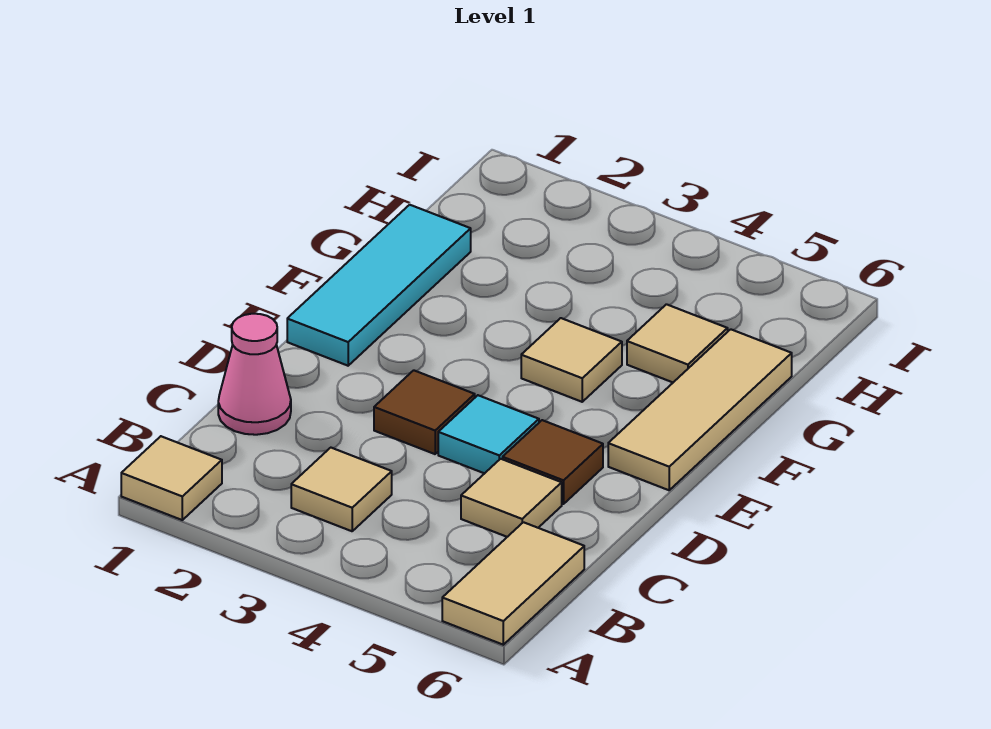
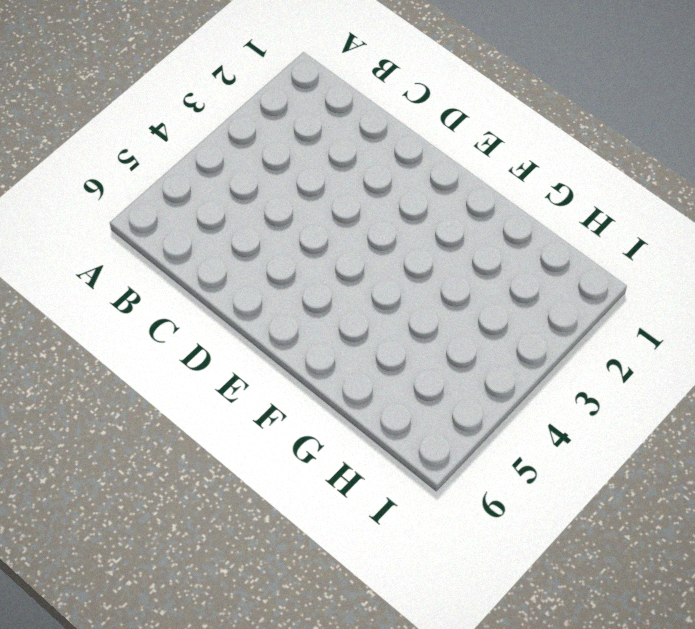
none -> tan tile A1 level 1
none -> tan tile A6:B6 level 1
none -> tan tile B3 level 1

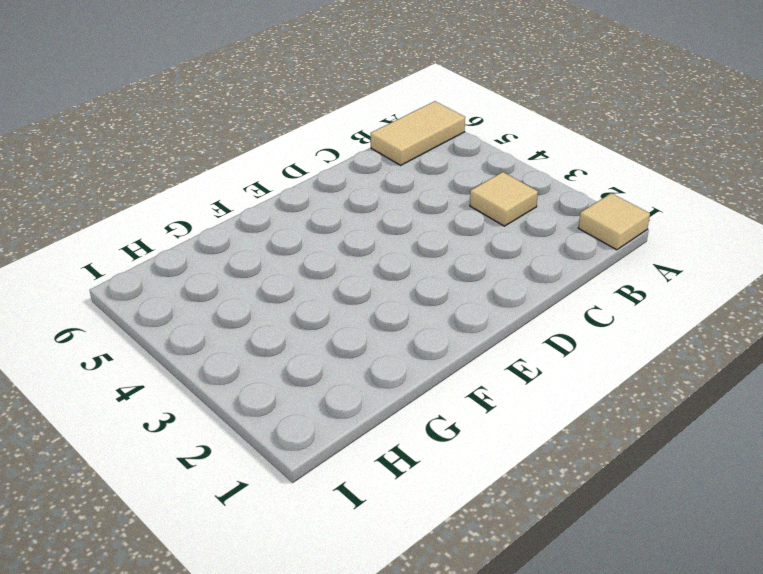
none -> pink cone C1 level 1
none -> tan tile C5 level 1
none -> brown tile D3 level 1

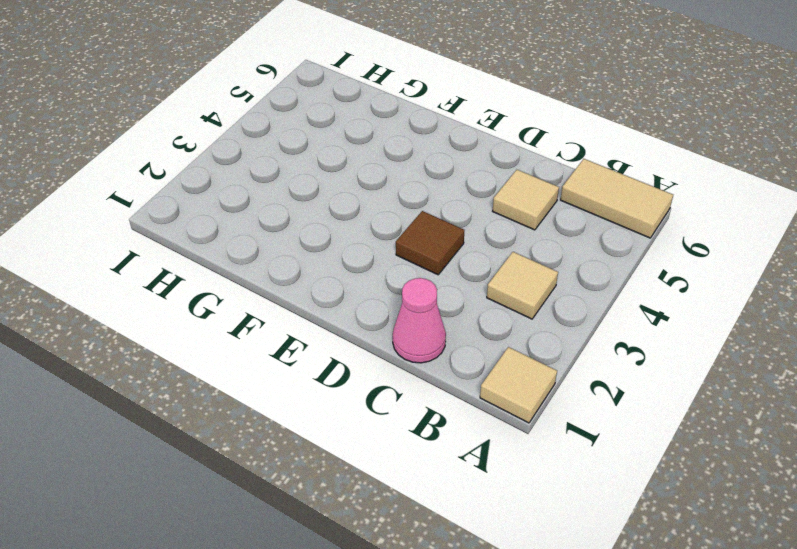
none -> cyan tile D4 level 1
none -> brown tile D5 level 1
none -> cyan tile E1:G1 level 1

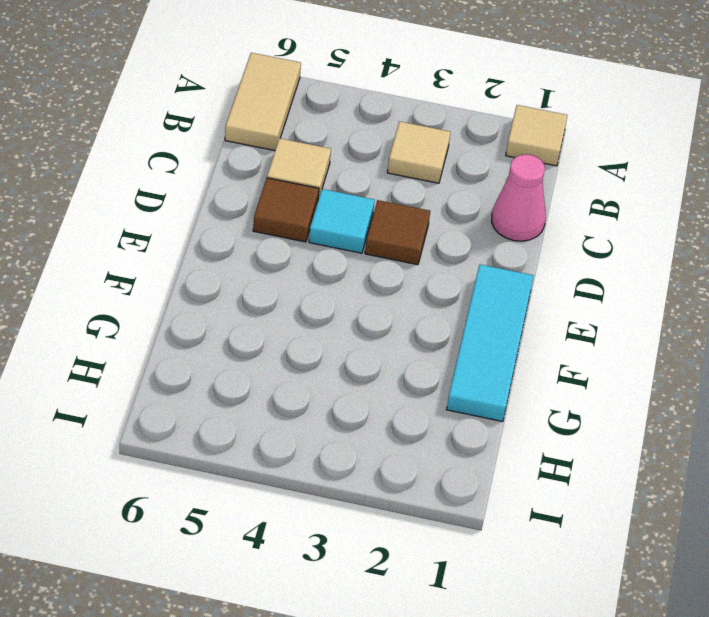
none -> tan tile E6:G6 level 1
none -> tan tile F4 level 1
none -> tan tile G5 level 1

